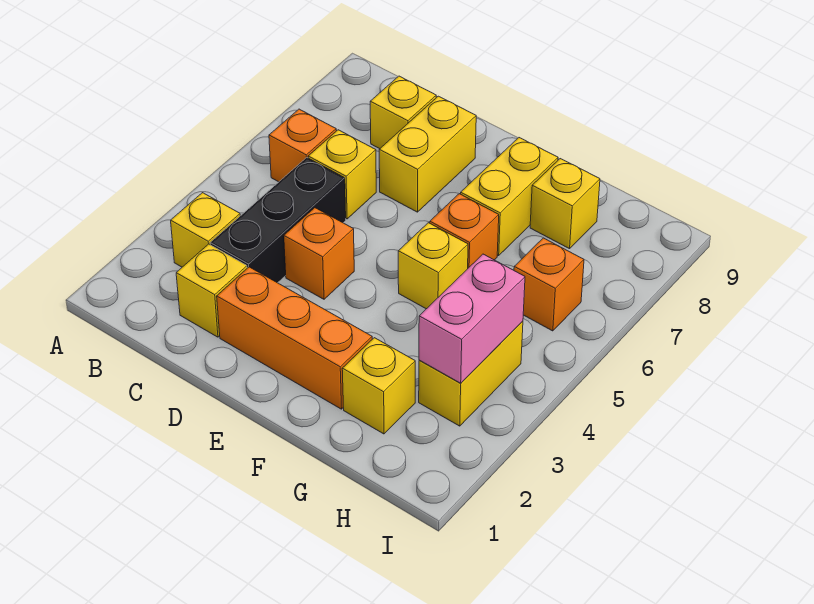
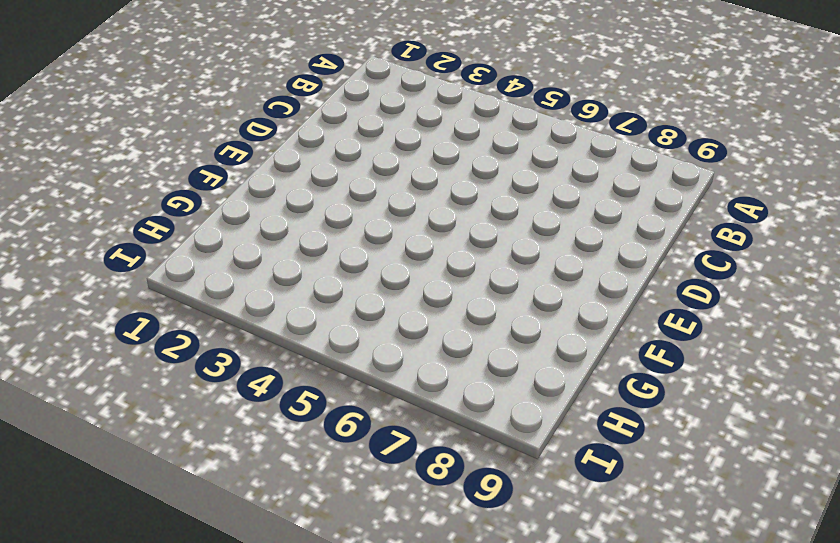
none -> yellow brick B3 level 1
none -> orange brick B6 level 1
none -> yellow brick C2 level 1

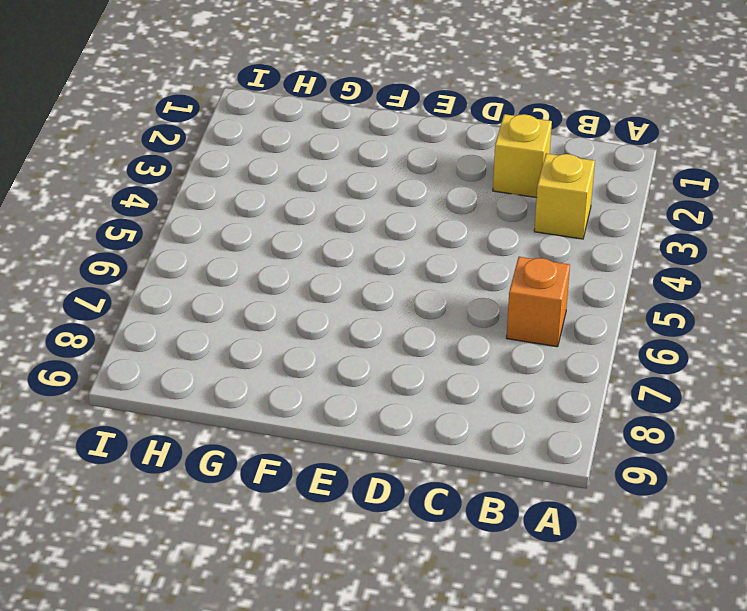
none -> black brick C3:C5 level 1
none -> yellow brick C6 level 1
none -> yellow brick C8 level 1

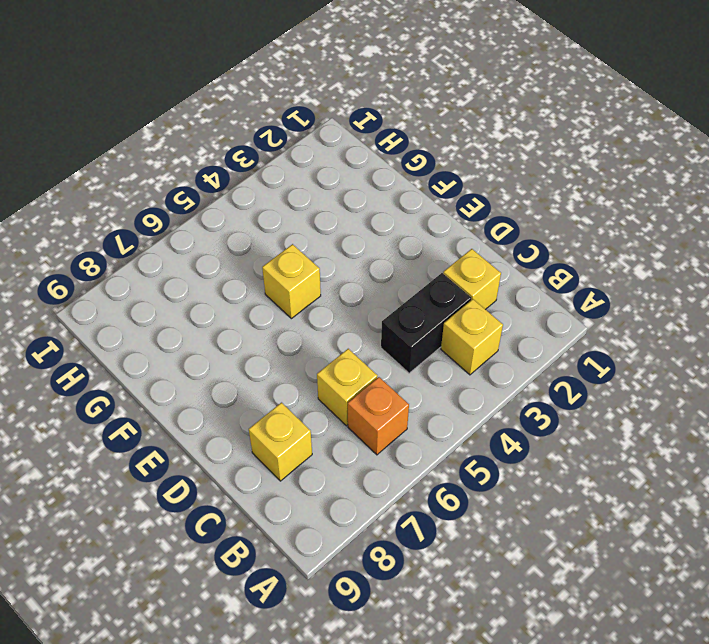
black brick C3:C4 level 1 -> black brick C3:C5 level 1
none -> orange brick D2:F2 level 1
none -> orange brick D4 level 1
none -> yellow brick D7:D8 level 1

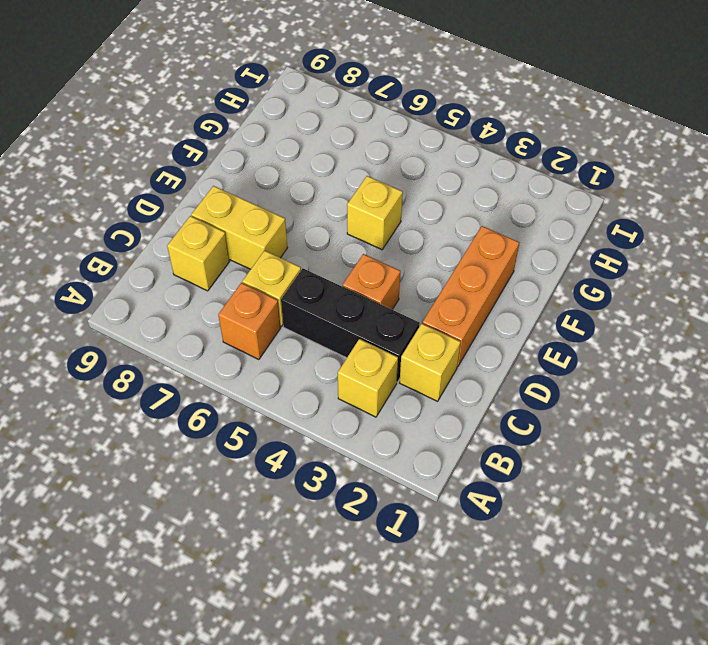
none -> orange brick F6 level 1
none -> yellow brick F7:F8 level 1
none -> yellow brick G2 level 1

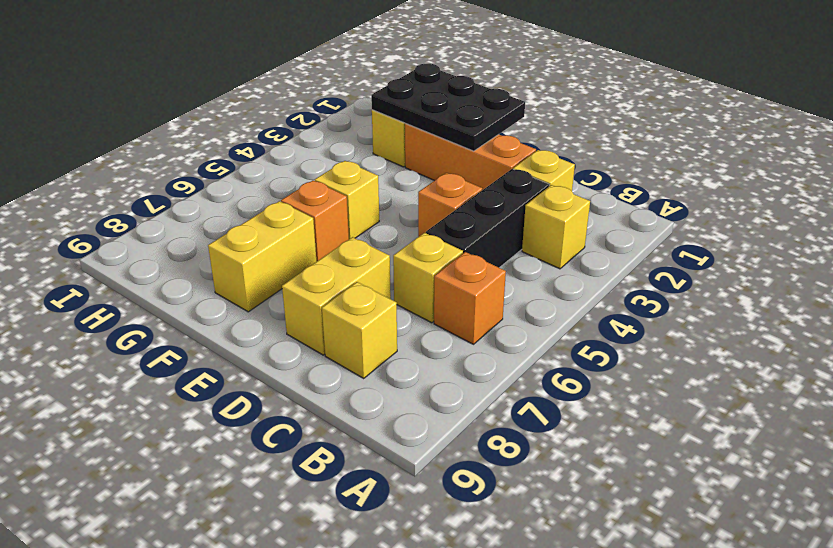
black plate E1:G2 level 2 -> none
none -> yellow brick G8 level 1
none -> yellow brick H3:H4 level 1
none -> orange brick H6 level 1

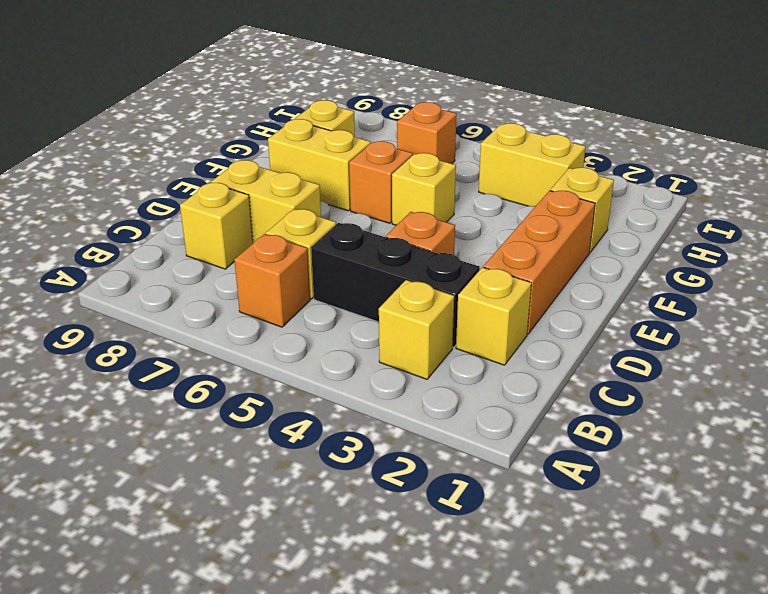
none -> pink brick H3:H4 level 2

